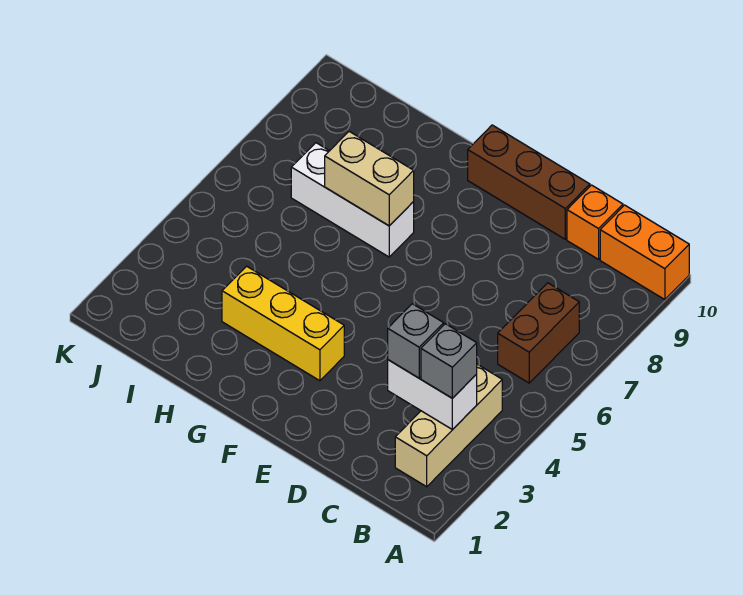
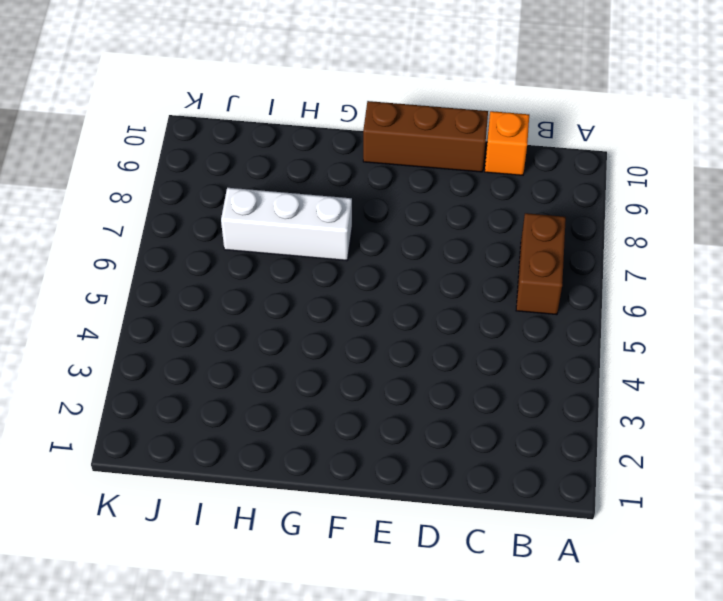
none -> orange brick A10:B10 level 1
none -> tan brick B2:B4 level 1

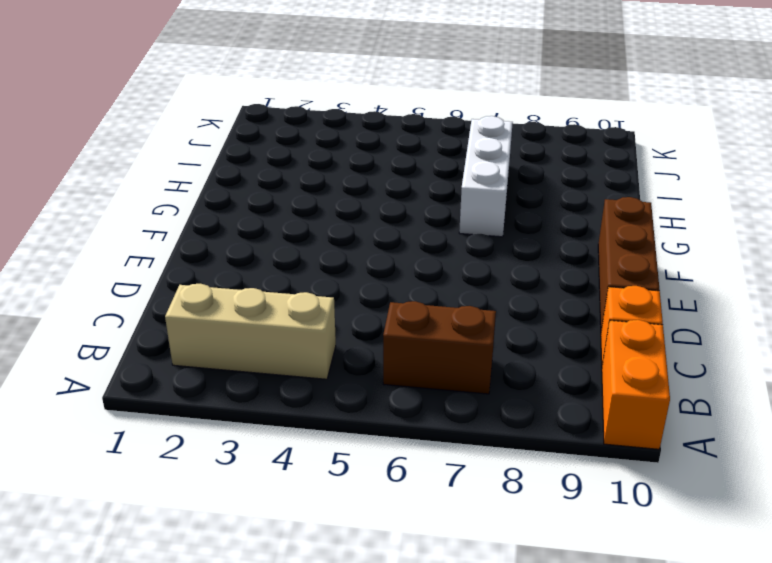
none -> yellow brick F3:H3 level 1
none -> white brick B3:C3 level 2

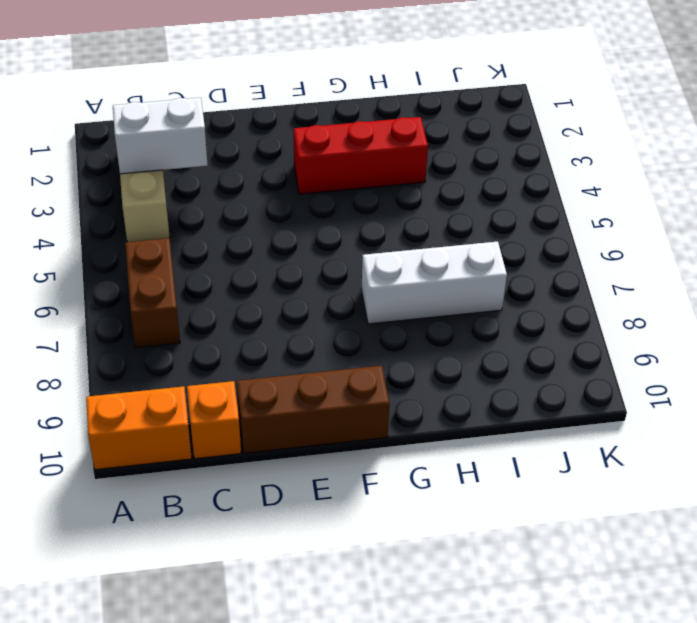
red brick F3:H3 level 1 -> yellow brick F3:H3 level 1
none -> tan brick G7:H7 level 2
none -> grey brick B3 level 3

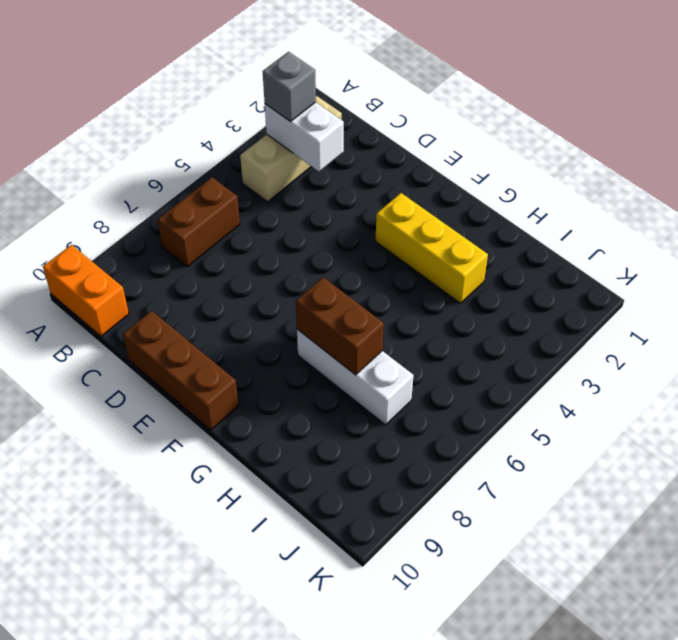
brown brick G7:H7 level 2 -> tan brick G7:H7 level 2
none -> orange brick C10 level 1
none -> grey brick C3 level 3

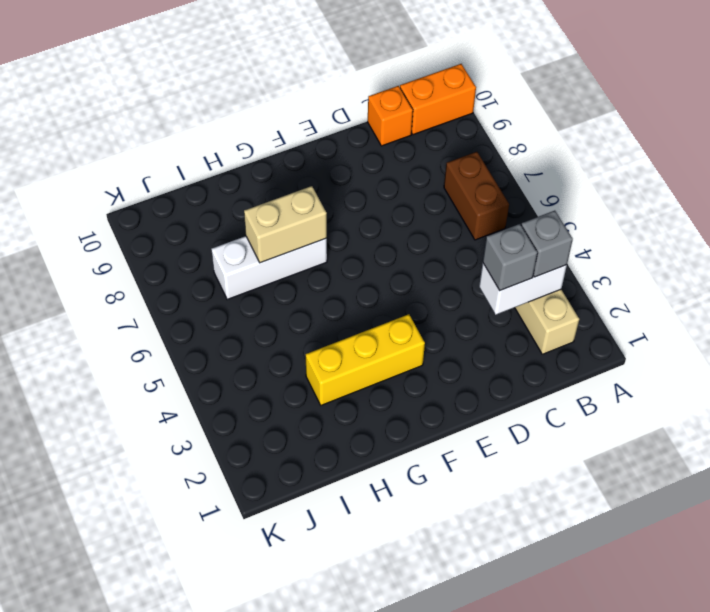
none -> brown brick D10:F10 level 1

